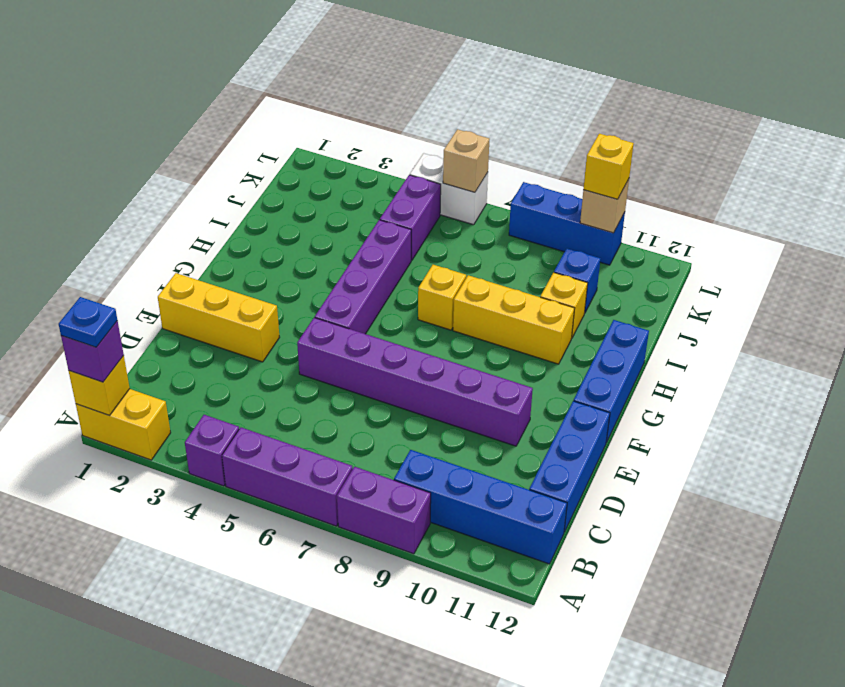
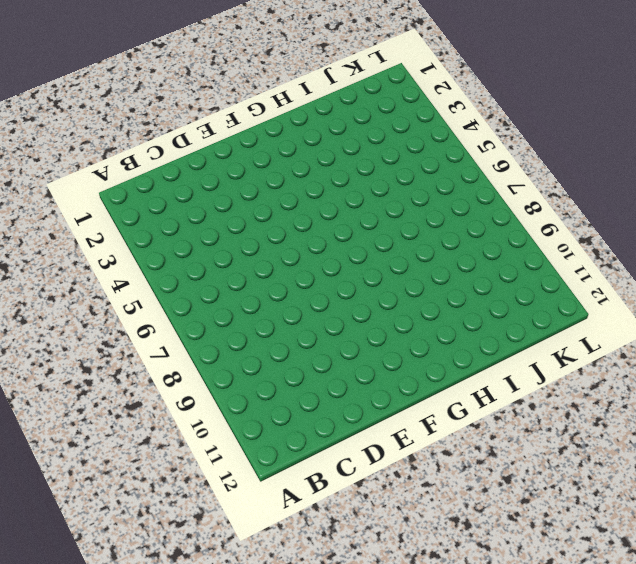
none -> yellow brick A1:A2 level 1
none -> purple brick A4 level 1
none -> purple brick A5:A7 level 1

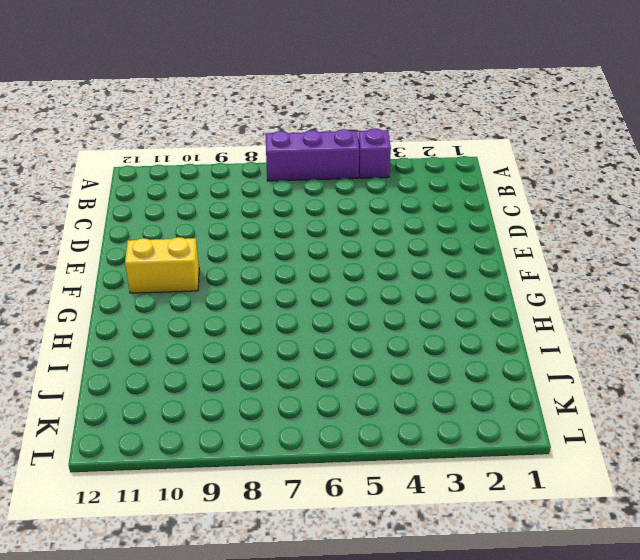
yellow brick F10:F11 level 1 -> yellow brick A1:A2 level 1
none -> purple brick A8:A9 level 1
none -> blue brick B9:B12 level 1
none -> blue brick C12:E12 level 1

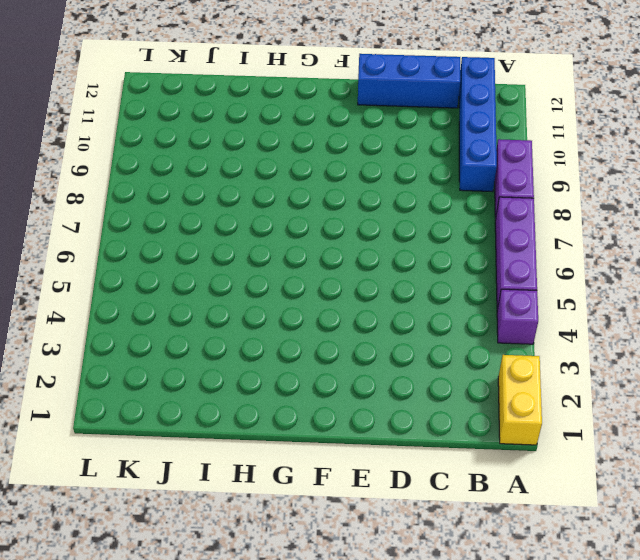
none -> yellow brick E1:E3 level 1
none -> purple brick E5:E10 level 1
none -> purple brick F5:I5 level 1

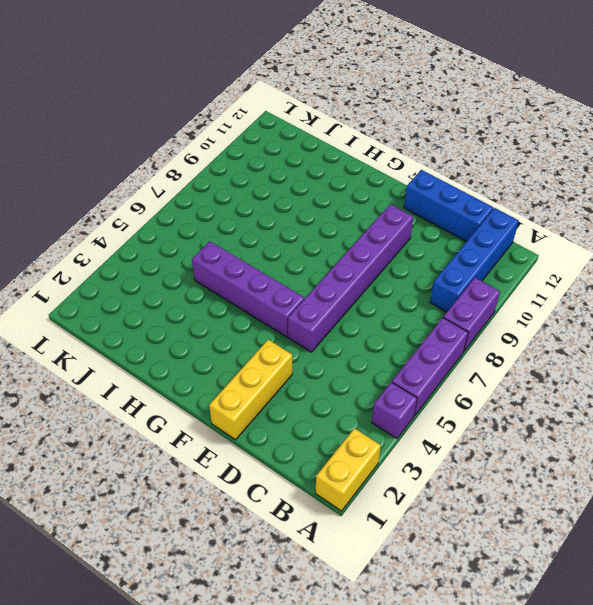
none -> blue brick F12:H12 level 1
none -> yellow brick H7 level 1
none -> yellow brick H8:H10 level 1

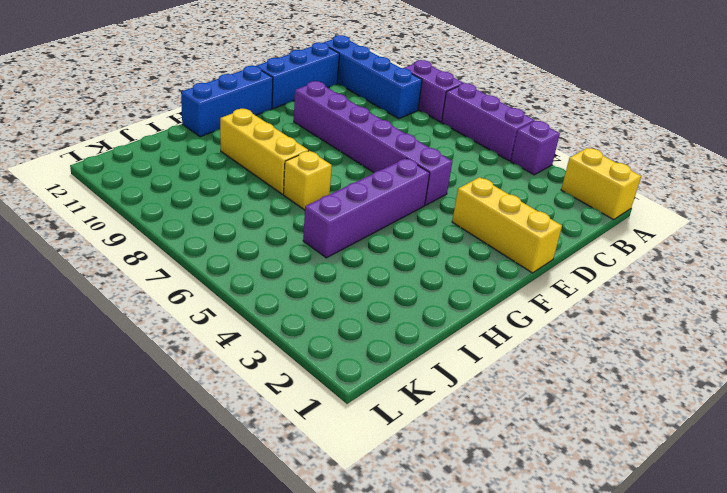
none -> yellow brick I10 level 1
none -> purple brick J5:K5 level 1
none -> blue brick J10 level 1

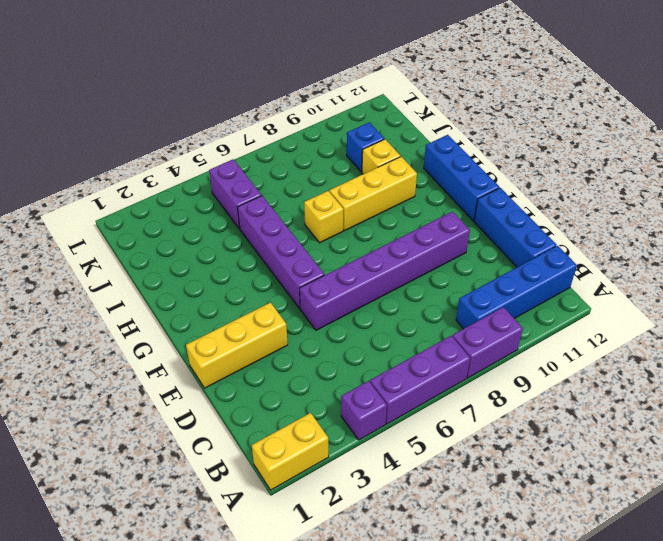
none -> white brick L5:L6 level 1
none -> blue brick L8:L10 level 1
none -> yellow brick A1 level 2

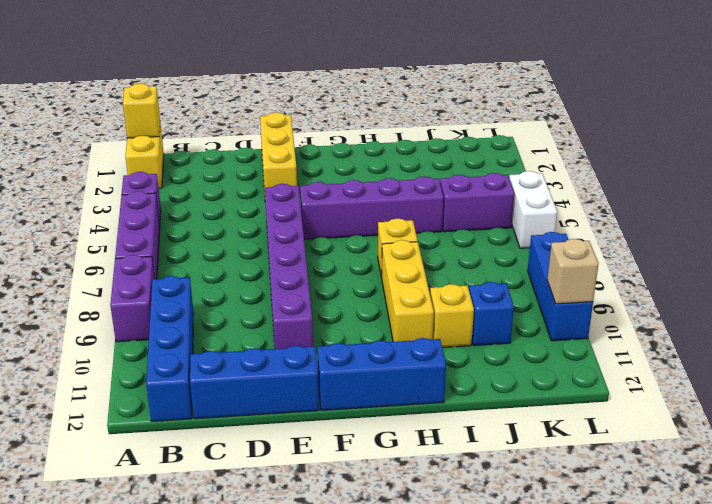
none -> tan brick L6 level 2
none -> purple brick A1 level 3
none -> yellow brick L10 level 3

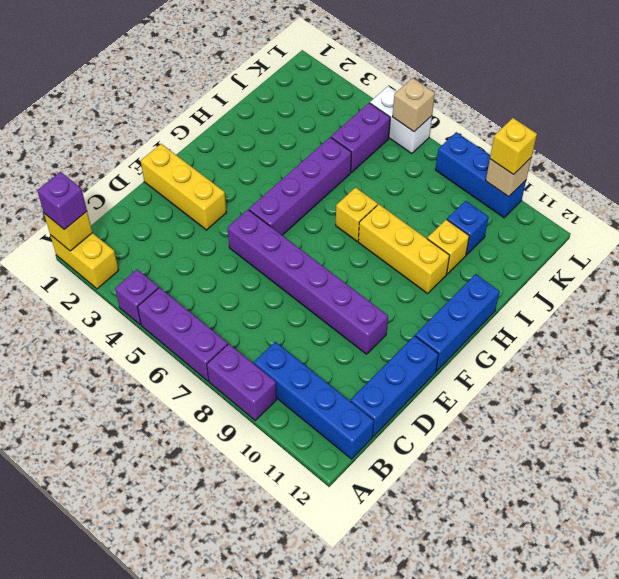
none -> blue plate A1 level 4

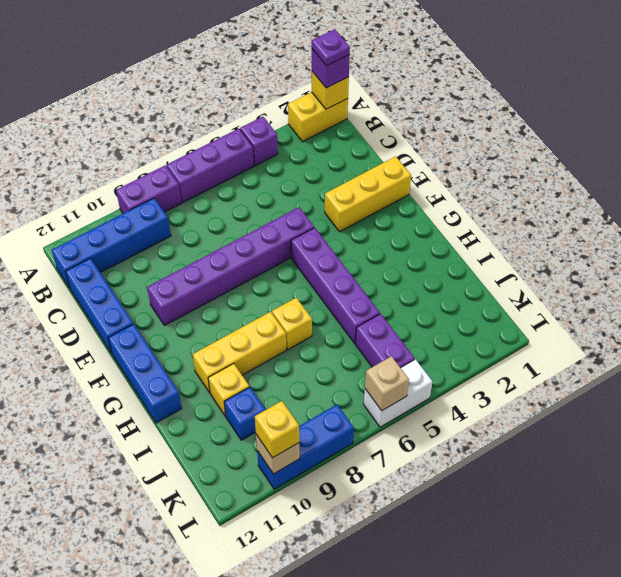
purple plate A1 level 4 -> blue plate A1 level 4

